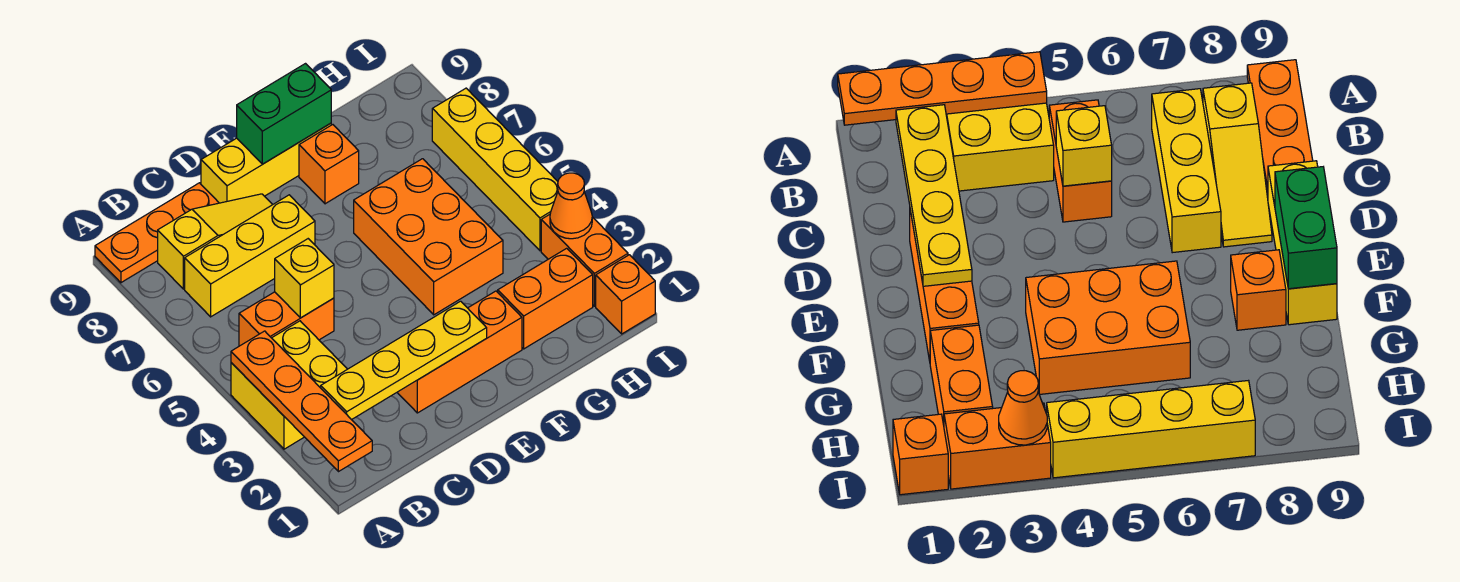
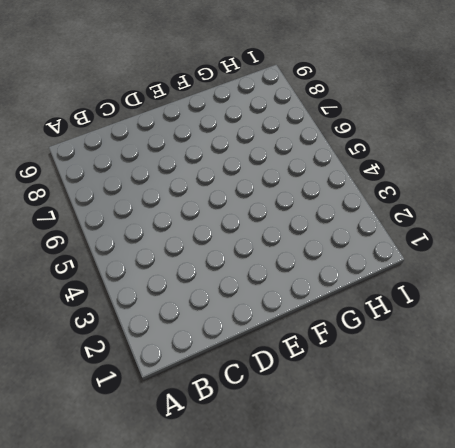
none -> yellow brick A3:B4 level 1
none -> orange plate A9:C9 level 1
none -> orange brick B5:C5 level 1

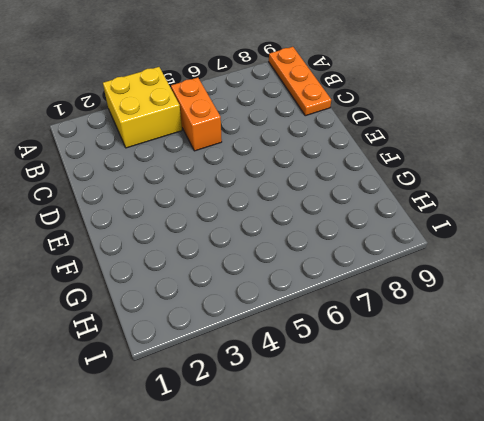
none -> yellow brick B7:D7 level 1
none -> yellow slope B8:D8 level 1 top B
none -> orange brick D2:F2 level 1

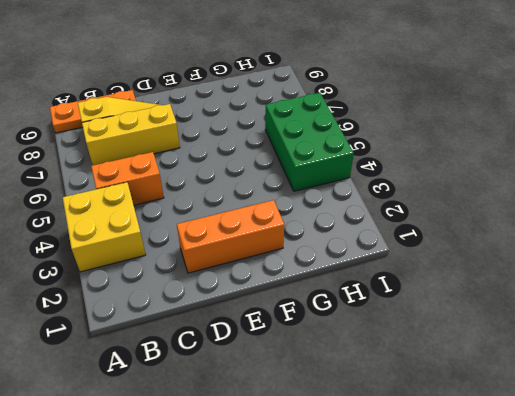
green brick H4:I6 level 1 -> yellow brick I4:I7 level 1
none -> yellow brick D9:F9 level 1
none -> orange brick F4:G6 level 1
none -> orange brick F8 level 1

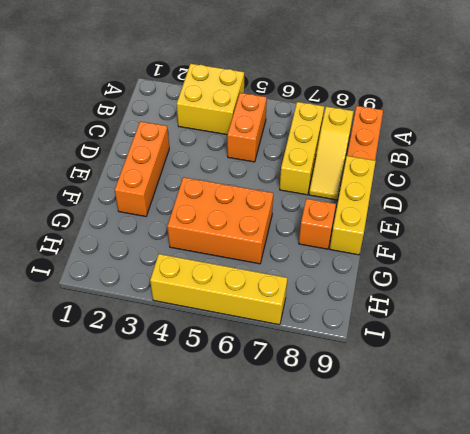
none -> orange brick G2:H2 level 1
none -> orange brick I1 level 1
none -> orange brick I2:I3 level 1

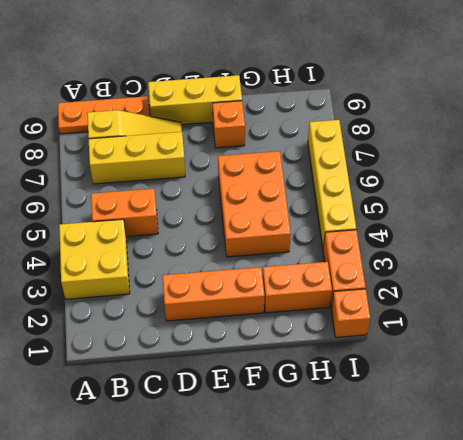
none -> orange plate A1:A4 level 2
none -> yellow plate B2:E2 level 2
none -> yellow brick C5 level 2

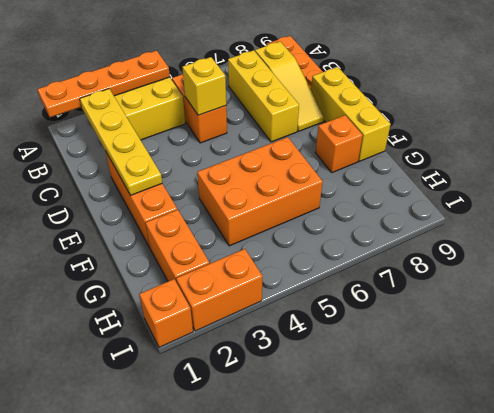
none -> yellow brick I4:I7 level 1
none -> green brick E9:F9 level 2
none -> orange cone I3 level 2

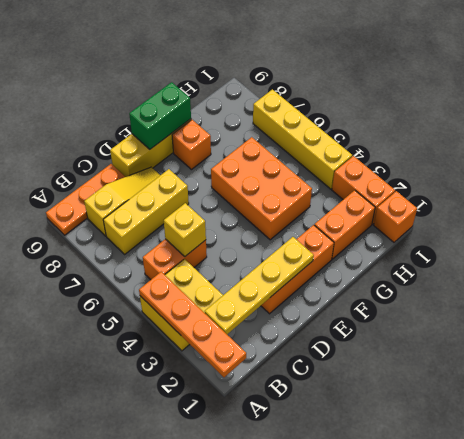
none -> orange cone I3 level 2

